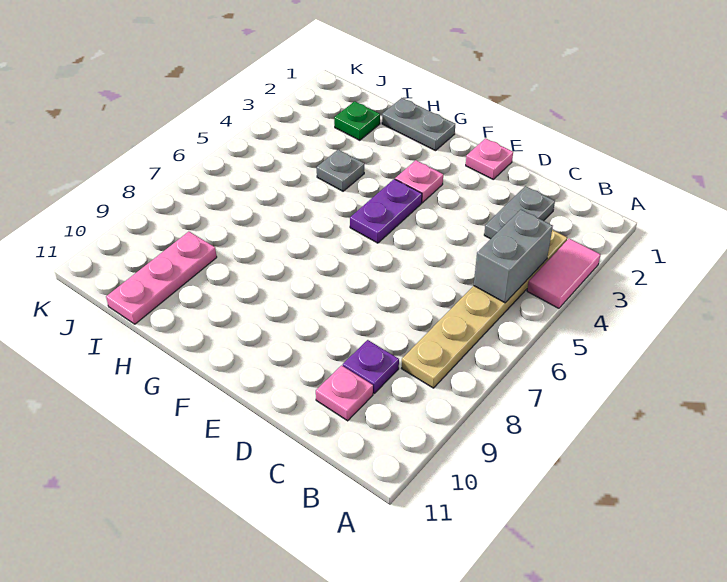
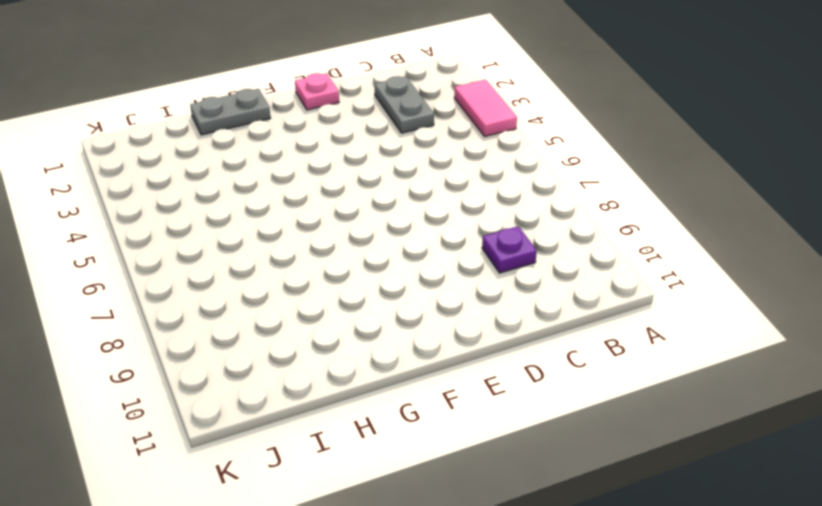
none -> tan plate B3:B8 level 1
none -> pink plate C10 level 1
none -> pink plate F3 level 1

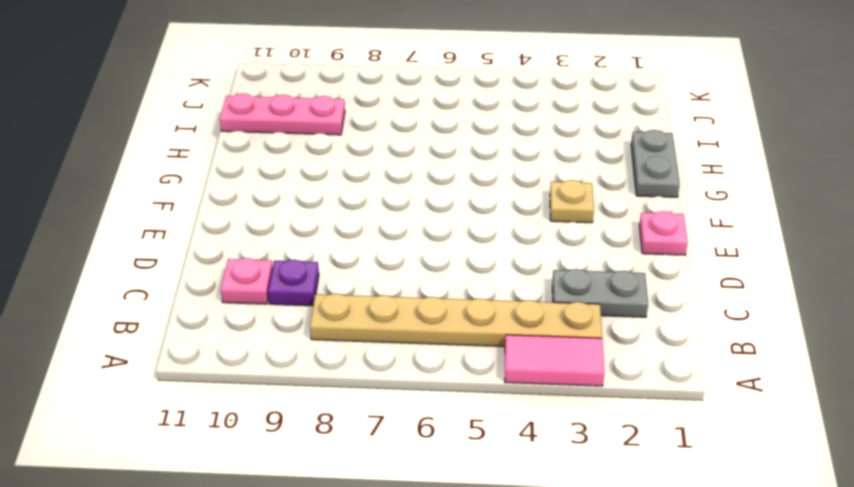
tan plate F3 level 1 -> pink plate F3 level 1
none -> purple plate F4:F5 level 1
none -> grey plate H4 level 1
none -> green plate I2 level 1

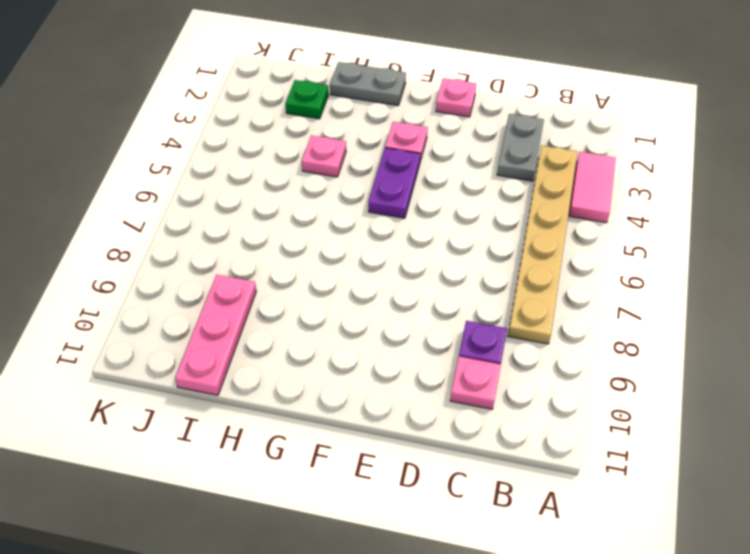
pink plate H4 level 1 -> grey plate H4 level 1
none -> grey brick B4:B5 level 2

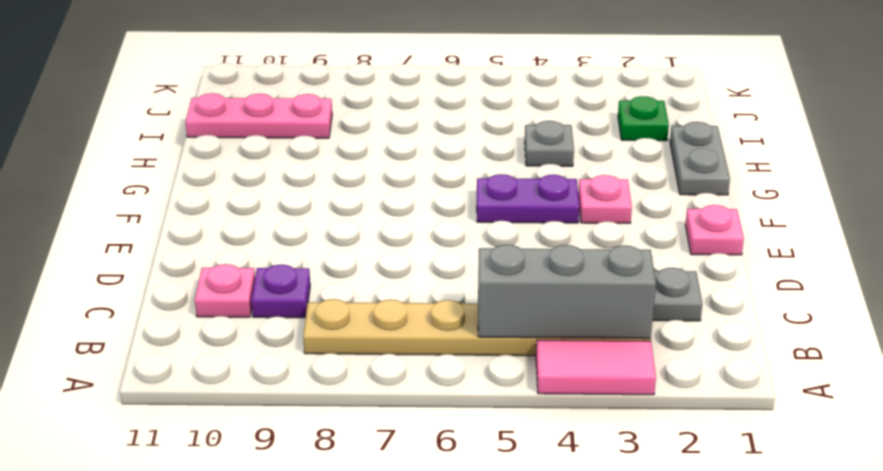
grey brick B3:B5 level 2 -> grey brick B4:B5 level 2

